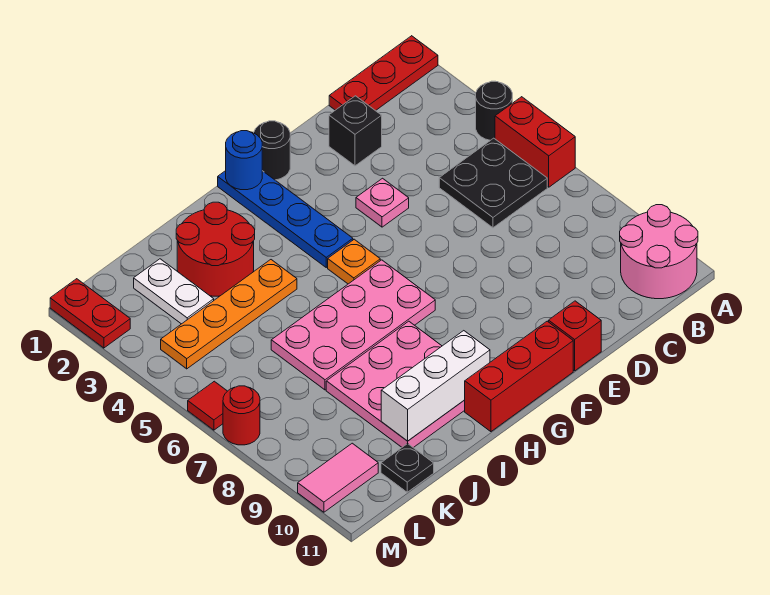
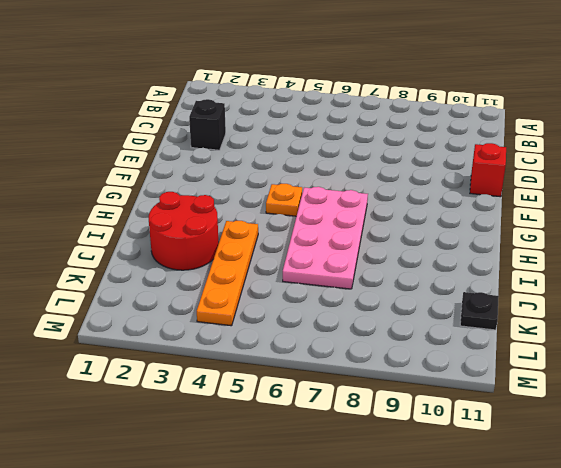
none -> red plate A1:C1 level 1
none -> black round brick A4 level 1
none -> red brick A5:A6 level 1

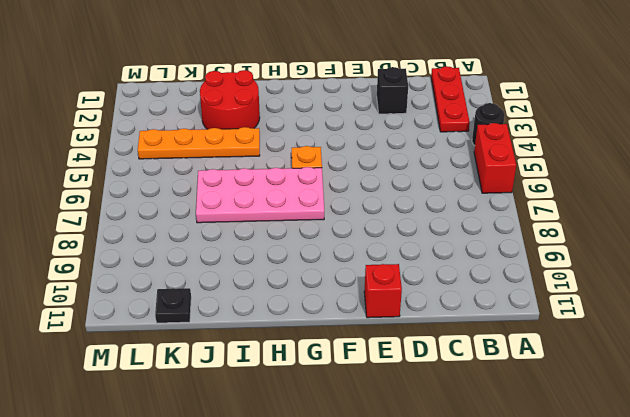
red plate B1:B3 level 1 -> red plate A1:C1 level 1
none -> pink round brick A10:B11 level 1
none -> black plate B5:C6 level 1
none -> pink plate E4 level 1

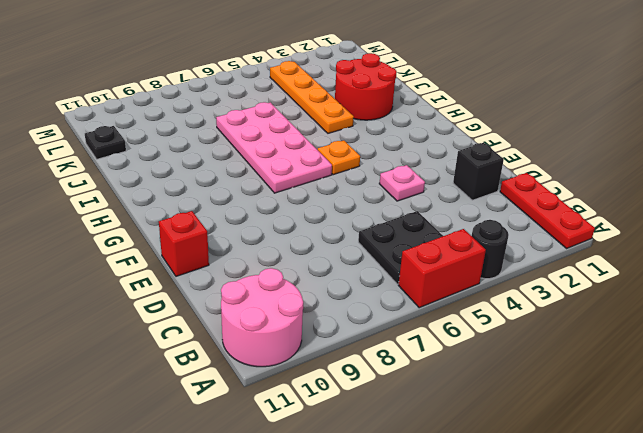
none -> black round brick F1 level 1
none -> red brick F11:H11 level 1
none -> blue plate G1:G4 level 1

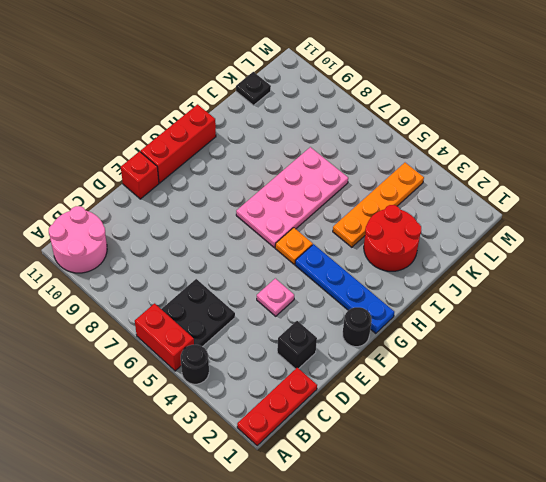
none -> pink plate H8:J10 level 1
none -> white plate K2:K3 level 1
none -> pink tile L10:M10 level 1

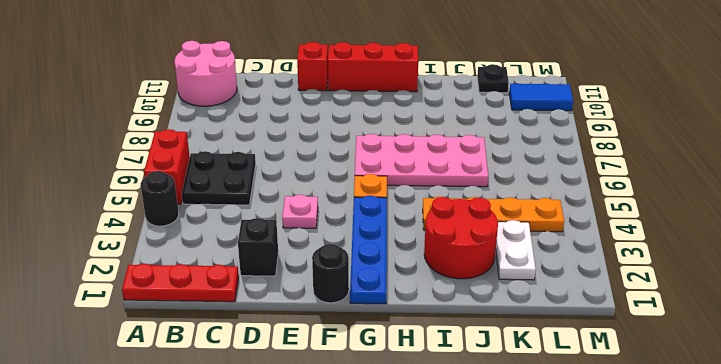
blue tile L10:M10 level 1 -> pink tile L10:M10 level 1
none -> pink plate H8:J10 level 1
none -> red plate M1:M2 level 1
none -> red tile M6 level 1

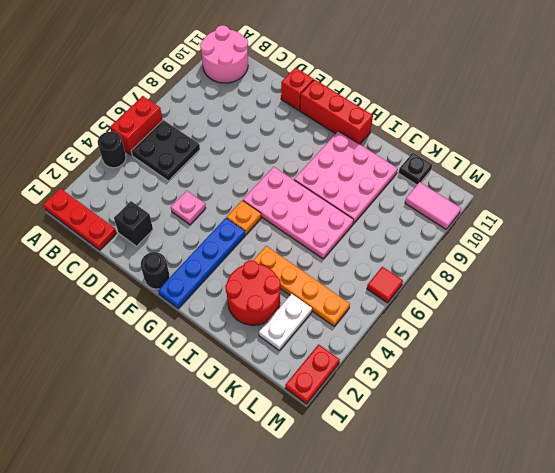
none -> red round brick M7 level 1
none -> blue round brick G1 level 2
none -> white brick H10:J10 level 2

